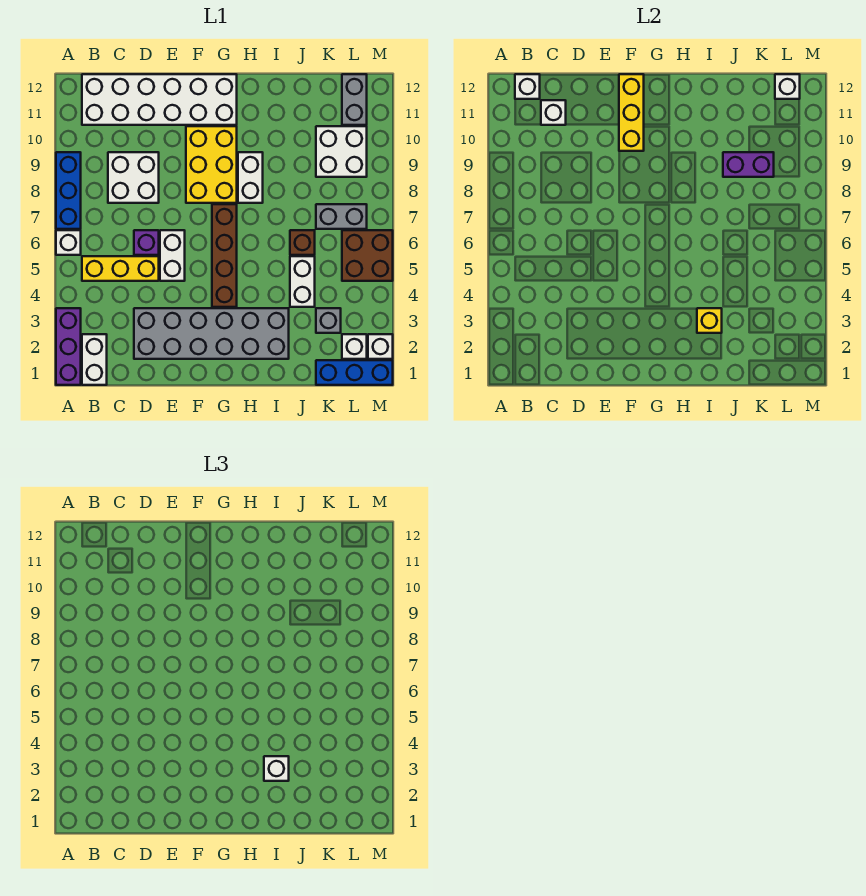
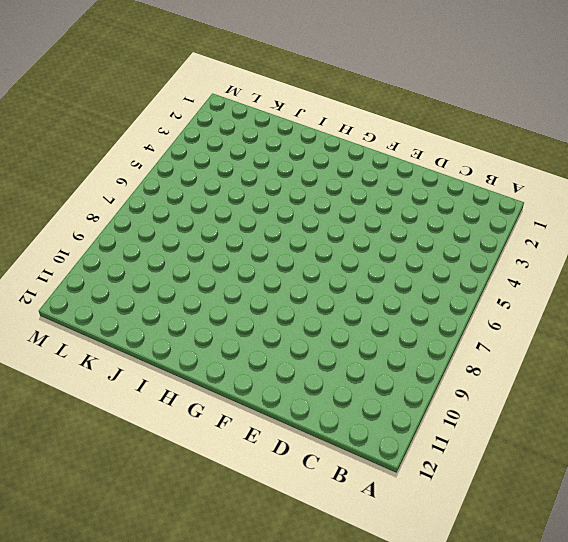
none -> purple brick A1:A3 level 1
none -> white brick A6 level 1
none -> blue brick A7:A9 level 1
none -> white brick B1:B2 level 1

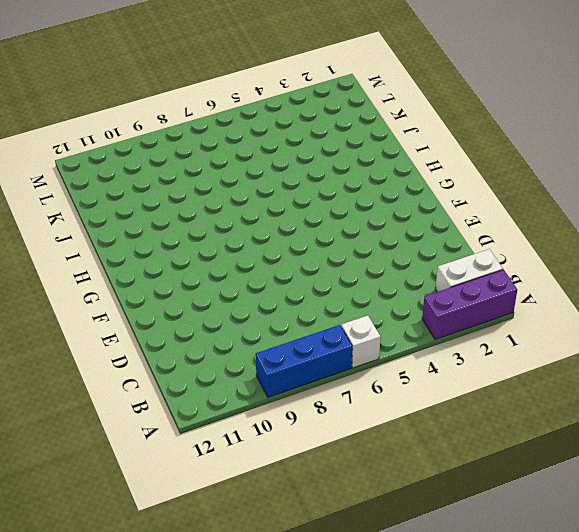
none -> yellow brick B5:D5 level 1
none -> white brick B11:G12 level 1
none -> white brick C8:D9 level 1
none -> grey brick D2:I3 level 1

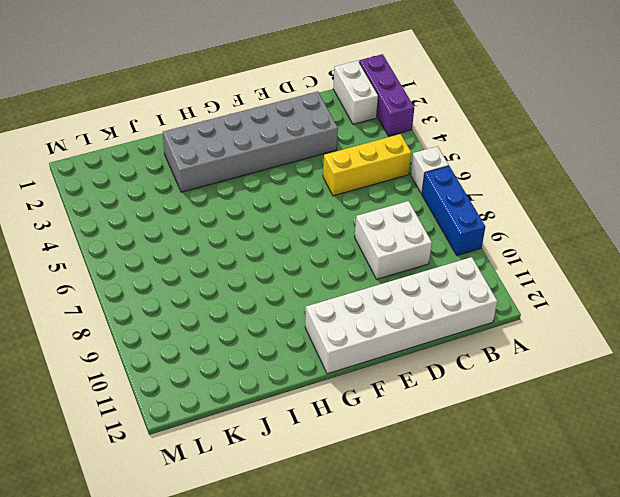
none -> purple brick D6 level 1
none -> white brick E5:E6 level 1
none -> yellow brick F8:G10 level 1
none -> brown brick G4:G7 level 1

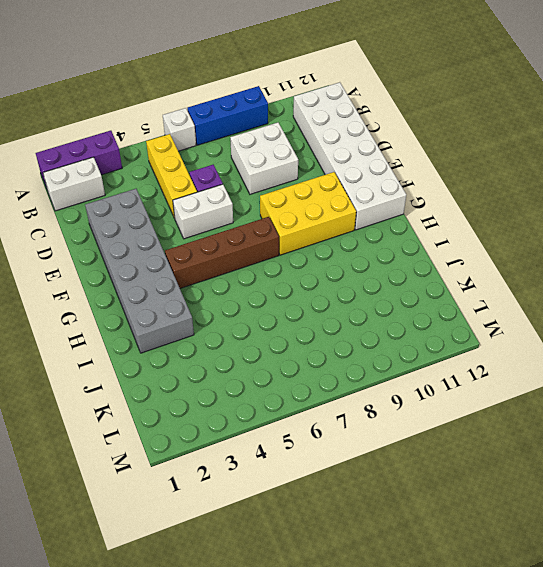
none -> white brick H8:H9 level 1
none -> white brick J4:J5 level 1
none -> brown brick J6 level 1
none -> blue brick K1:M1 level 1

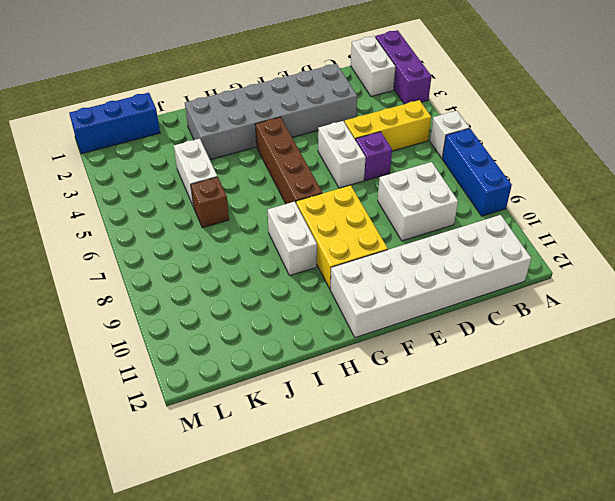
none -> grey brick K3 level 1
none -> grey brick K7:L7 level 1
none -> white brick K9:L10 level 1
none -> white brick L2 level 1

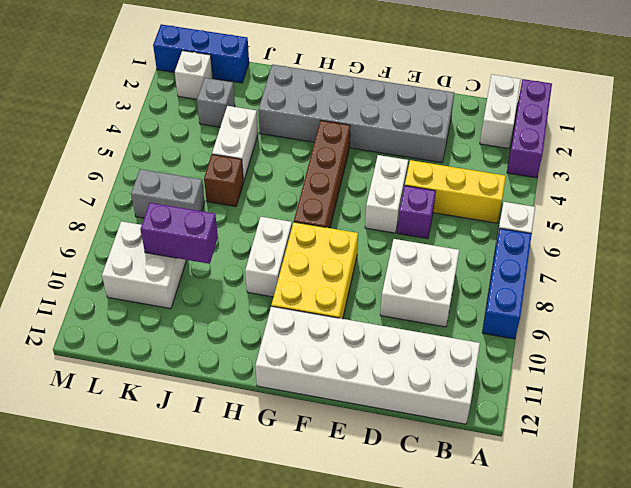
none -> brown brick L5:M6 level 1
none -> grey brick L11:L12 level 1
none -> white brick M2 level 1
none -> white brick B12 level 2

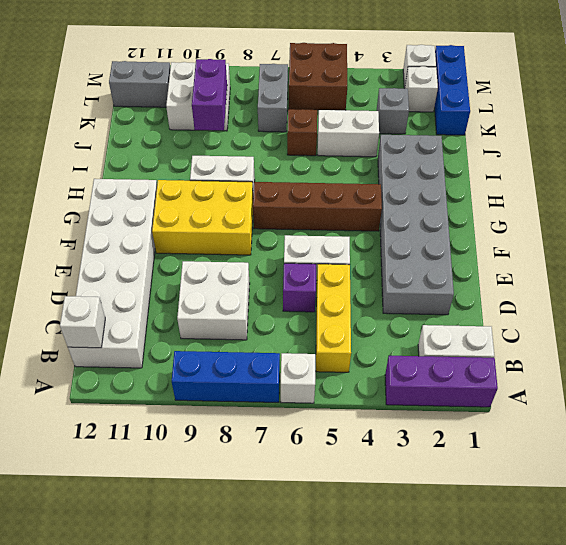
none -> white brick C11 level 2
none -> yellow brick F10:F12 level 2
none -> yellow brick I3 level 2
none -> white brick L12 level 2

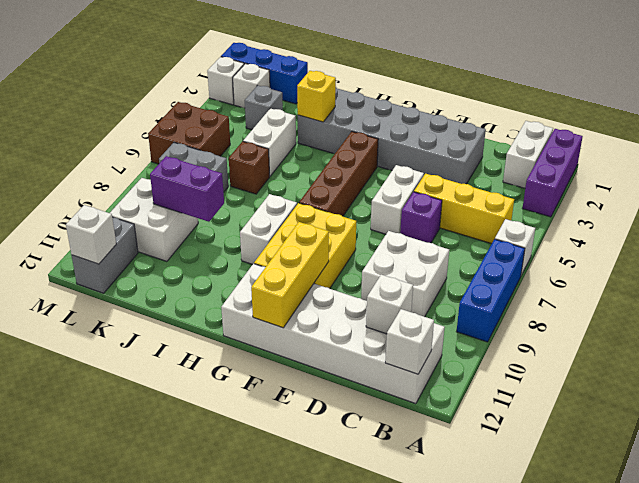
none -> white brick I3 level 3

